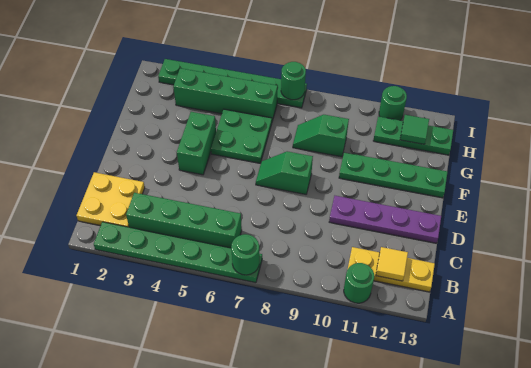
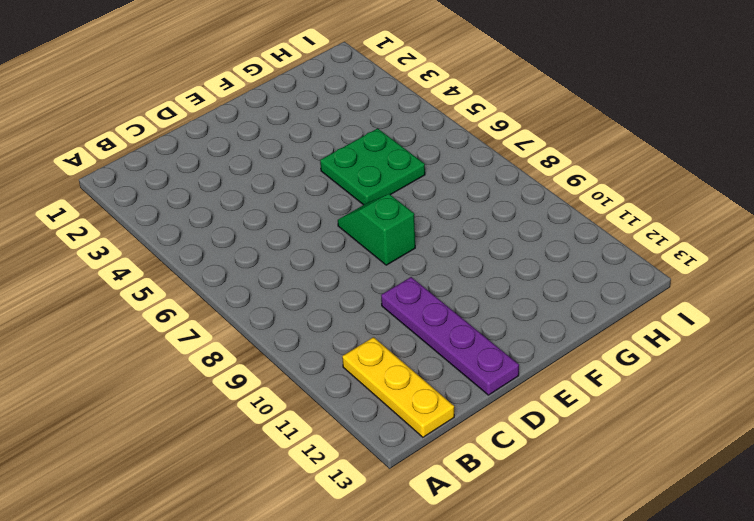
none -> green plate A2:A7 level 1
none -> green round brick A11 level 1
none -> yellow plate B1:C2 level 1

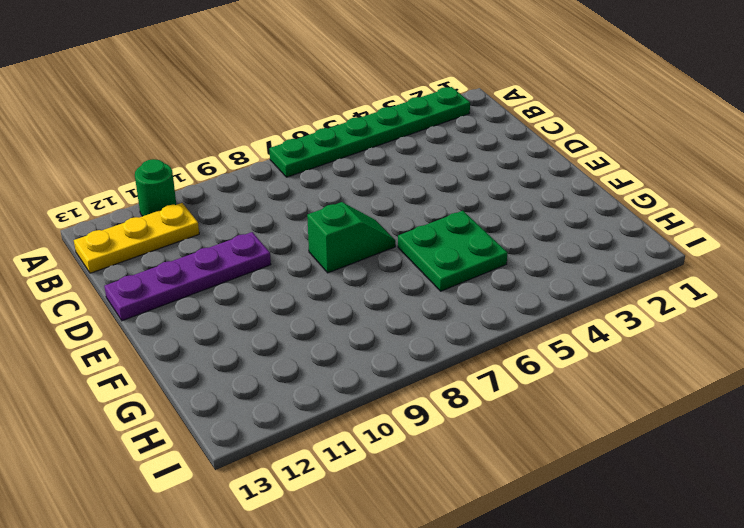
none -> yellow plate B1:C2 level 1
none -> green brick B3:B6 level 1
none -> green brick E4:F4 level 1

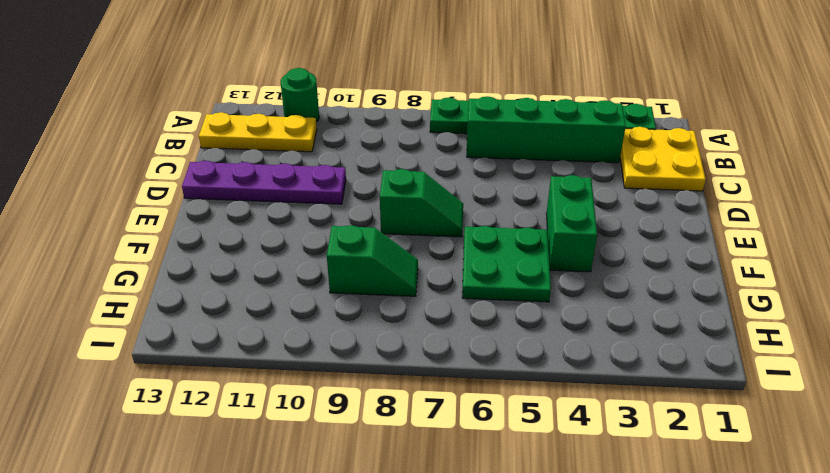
none -> green plate F10:F13 level 1
none -> green brick H3:H6 level 1
none -> green plate H11:H13 level 1

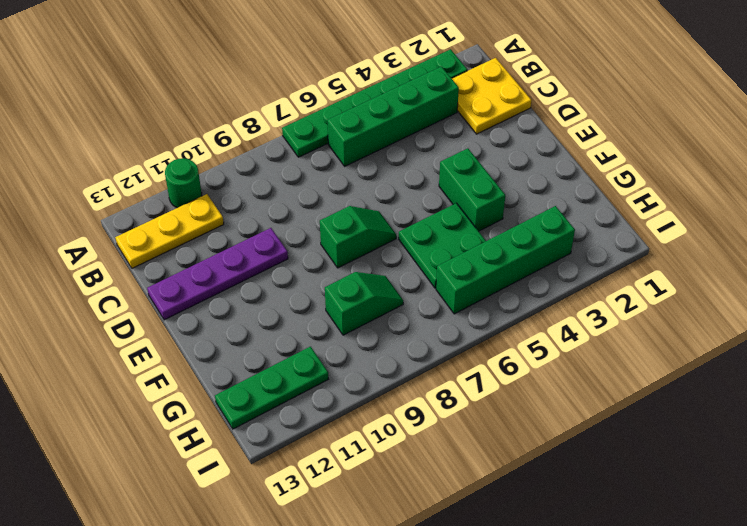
none -> green plate F10:F13 level 1
none -> green plate I2:I7 level 1
none -> green round brick I11 level 1

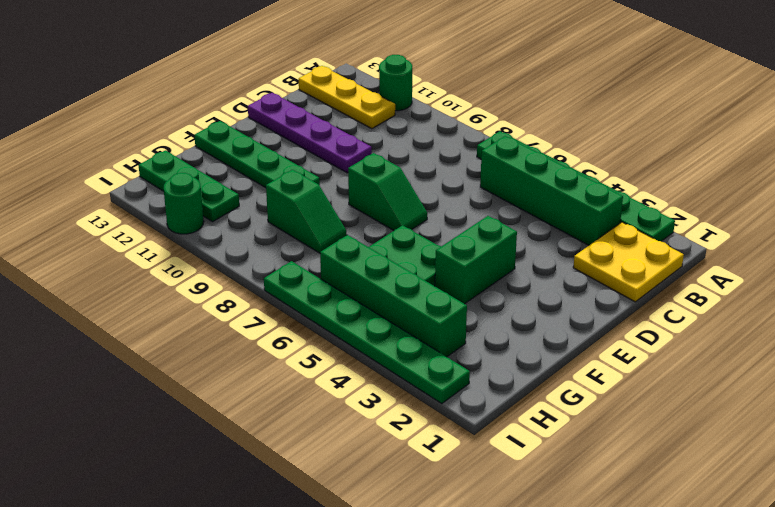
none -> green round brick A7 level 2
none -> yellow tile B12 level 2
none -> green tile H12 level 2

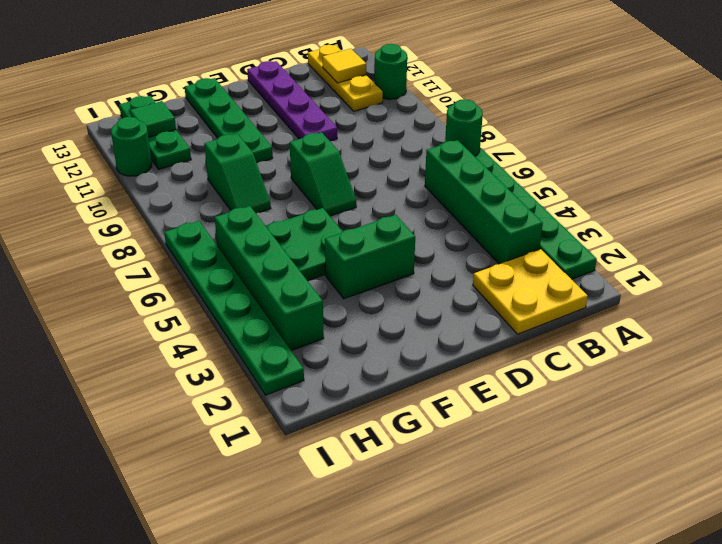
none -> green round brick I7 level 2

